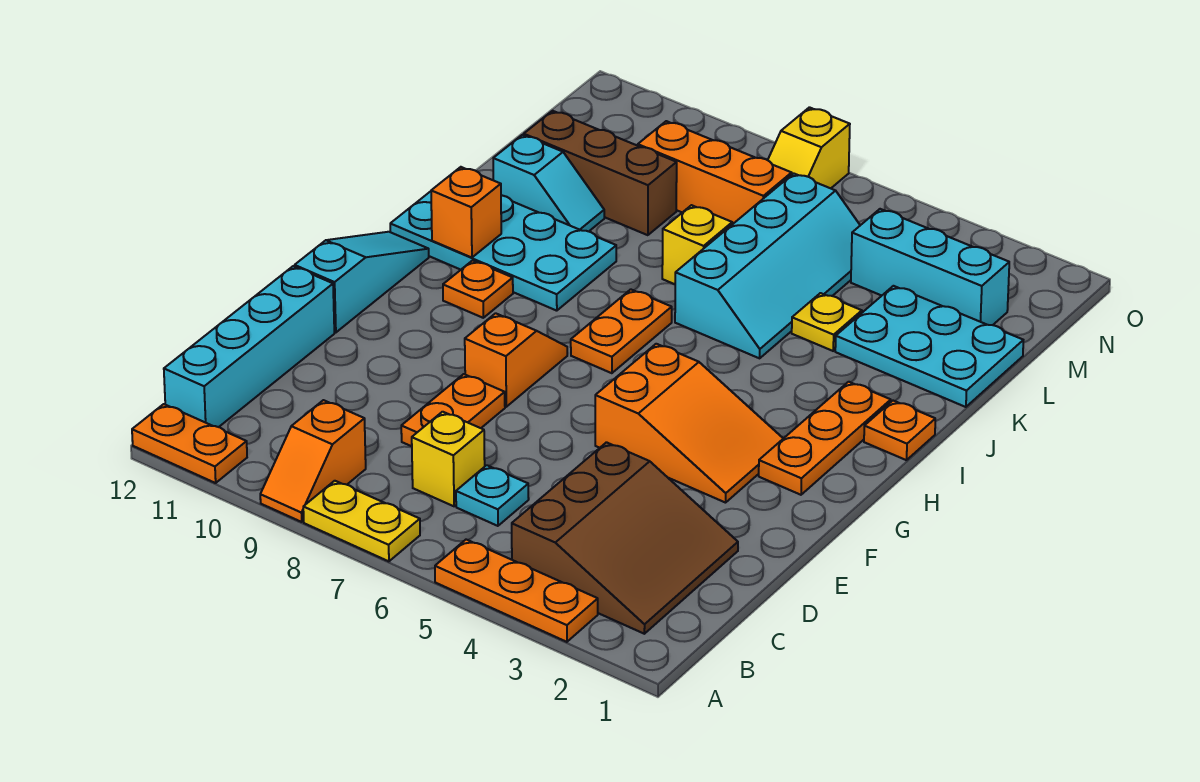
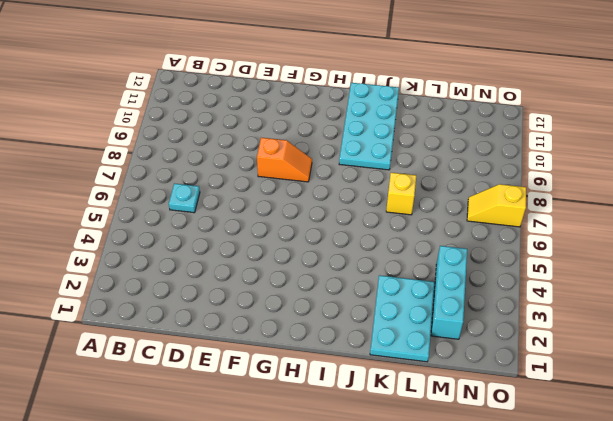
none -> orange plate A3:A5 level 1
none -> yellow plate A7:A8 level 1
none -> orange slope A9:B9 level 1 top B

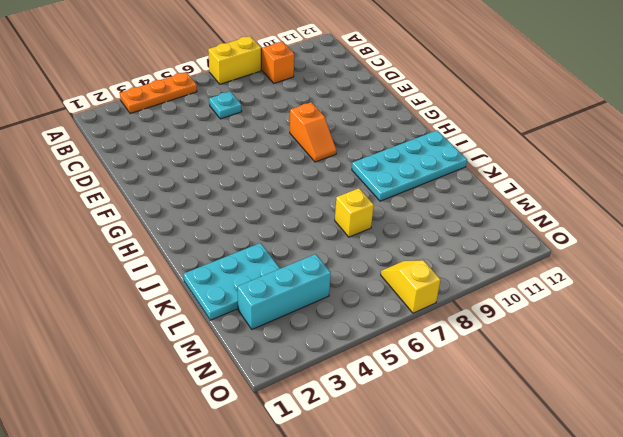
yellow brick A7:A8 level 1 -> yellow plate A7:A8 level 1
none -> orange plate A11:A12 level 1
none -> brown slope B2:D4 level 1 top 4
none -> cyan brick B12:E12 level 1

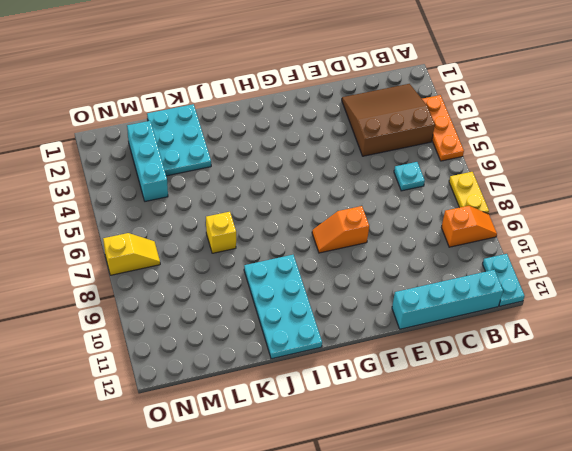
cyan plate A11:A12 level 1 -> orange plate A11:A12 level 1
none -> yellow brick C7 level 1
none -> orange plate D8:E8 level 1
none -> orange slope F3:G5 level 1 top 5

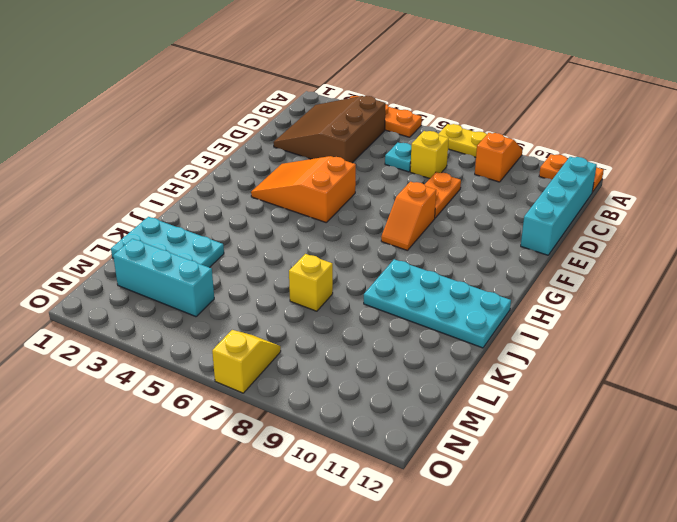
none -> cyan slope F12:H12 level 1 top F
none -> orange plate G2:I2 level 1
none -> orange plate H7:I7 level 1

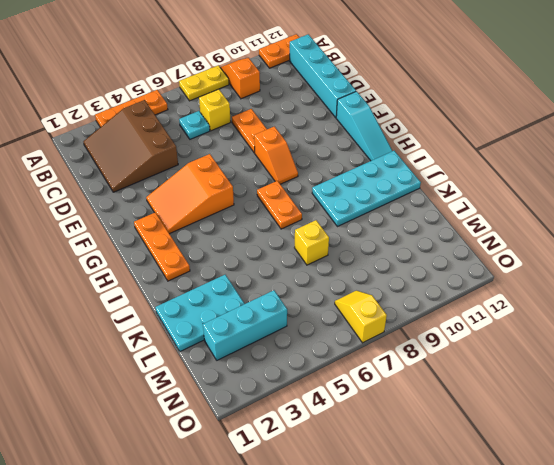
none -> orange plate H10 level 1
none -> orange plate I1 level 1
none -> cyan slope J5:M6 level 1 top 6

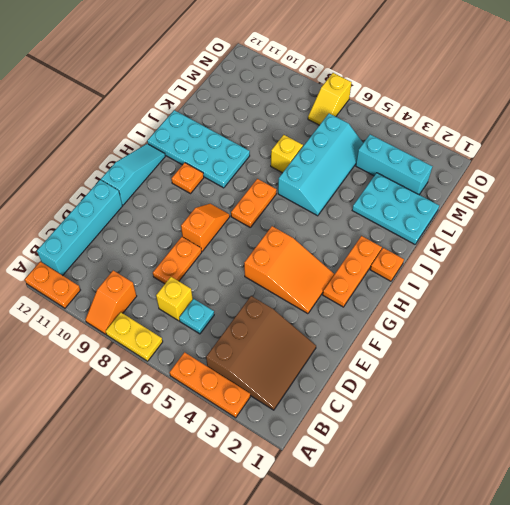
none -> yellow plate K4 level 1
none -> cyan slope K10:K11 level 1 top 11
none -> brown brick L9:L11 level 1

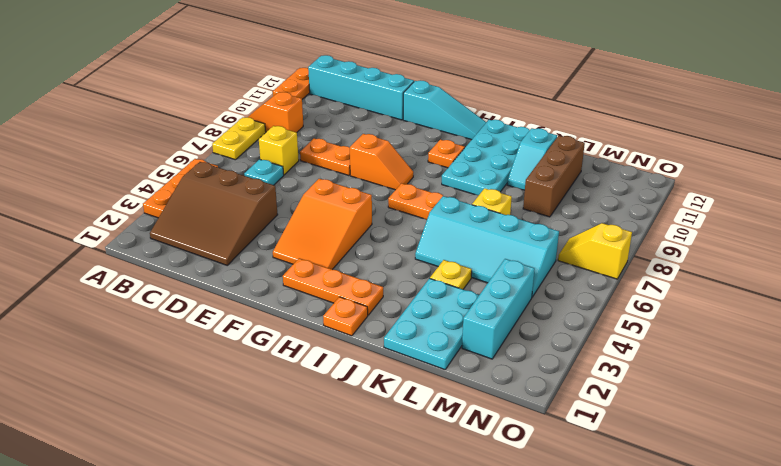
none -> orange brick M7:M9 level 1
none -> orange brick I11 level 2

